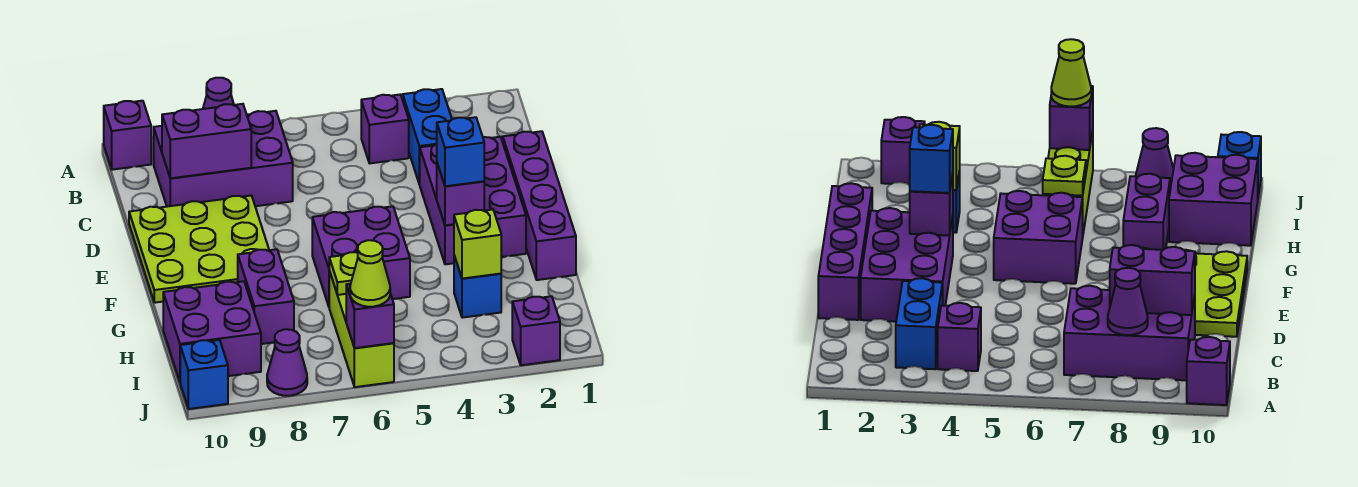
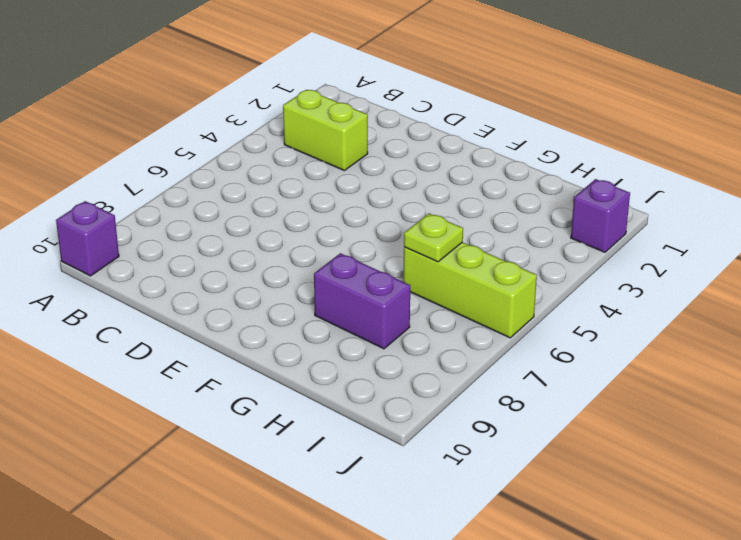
lime brick B3:C3 level 1 -> blue brick B3:C3 level 1
none -> purple brick B4 level 1
none -> purple brick B7:C9 level 1
none -> purple brick D1:G1 level 1

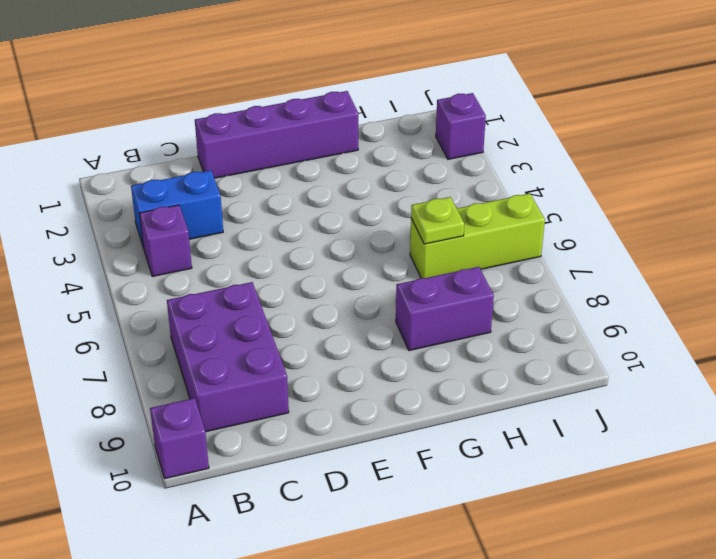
none -> purple brick D2:F3 level 1
none -> lime plate D8:F10 level 1
none -> purple brick F5:G6 level 1

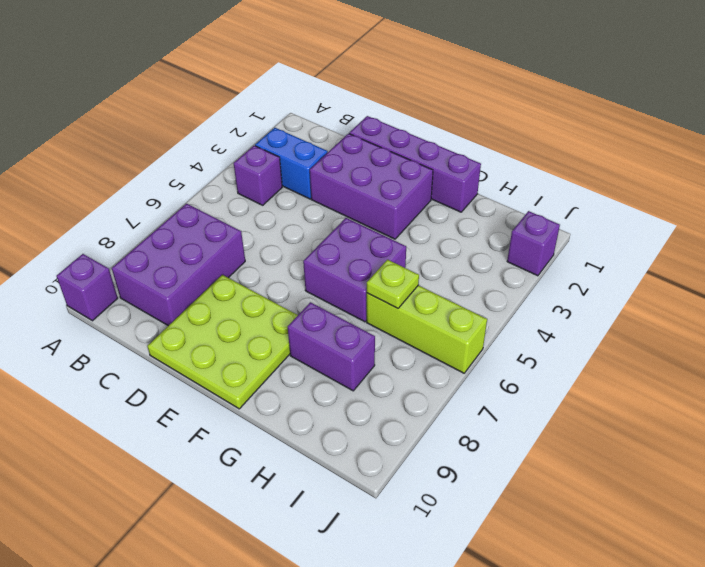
none -> blue brick H3 level 1
none -> purple brick H9:I10 level 1
none -> purple cone J8 level 1

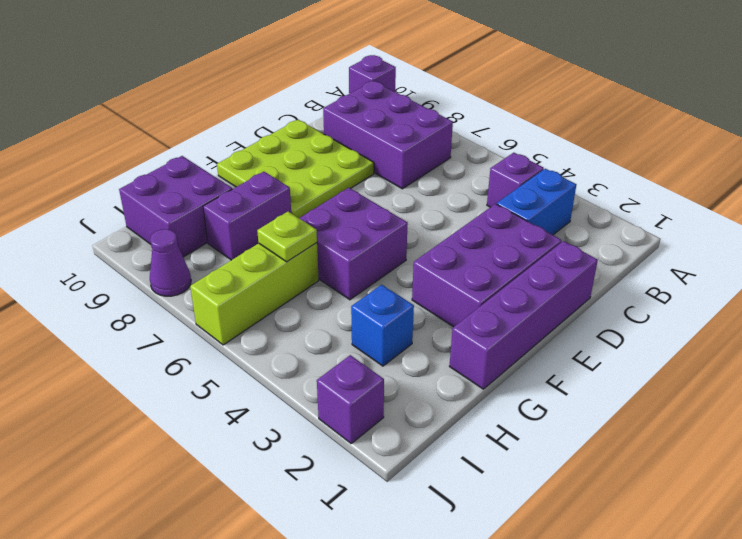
none -> blue brick J10 level 1
none -> purple cone B8 level 2
none -> purple brick C8:C9 level 2

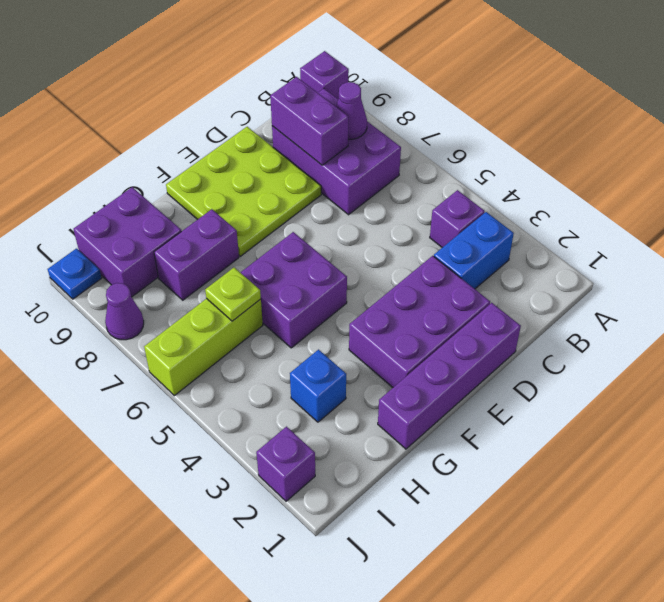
blue plate J10 level 1 -> blue brick J10 level 1
none -> purple brick F3 level 2
none -> lime brick H3 level 2
none -> purple brick J6 level 2

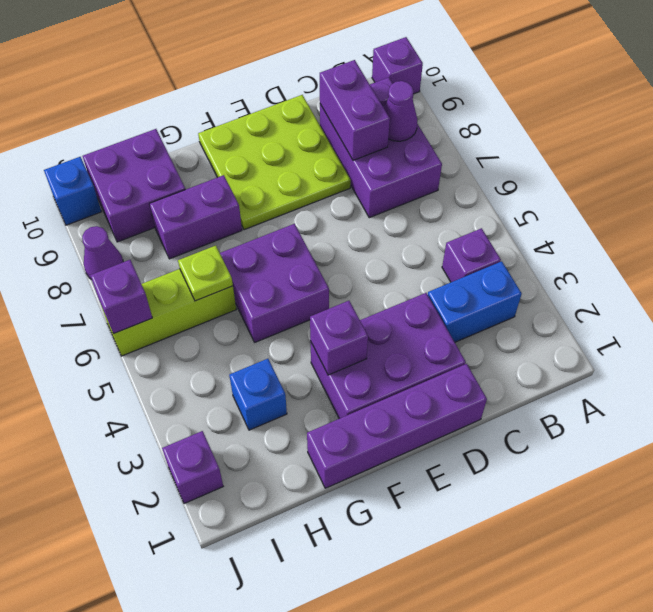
none -> lime brick H3 level 2
none -> blue brick F3 level 3
none -> lime cone J6 level 3

